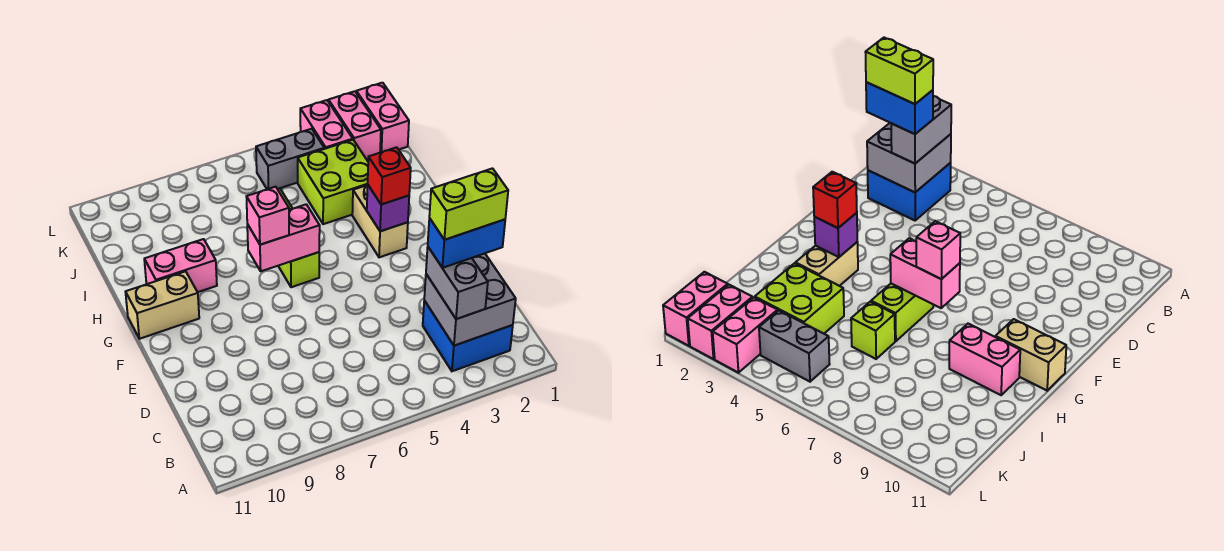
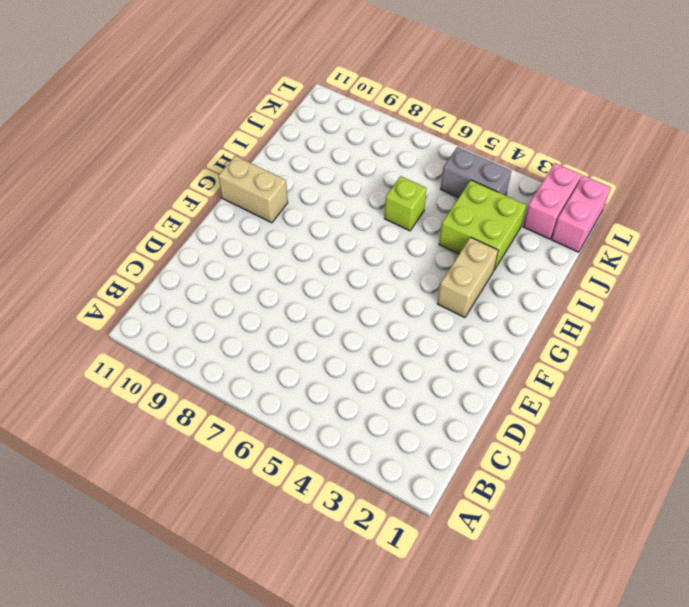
none -> blue brick B2:C3 level 1
none -> lime brick G6:H6 level 1
none -> pink brick H9:H10 level 1

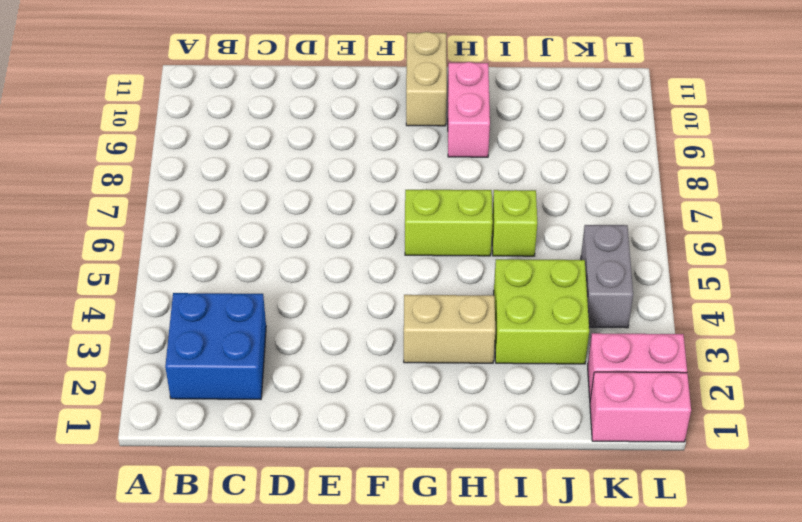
none -> pink brick K3:L3 level 1
none -> grey brick B2:C3 level 2
none -> purple brick G3 level 2

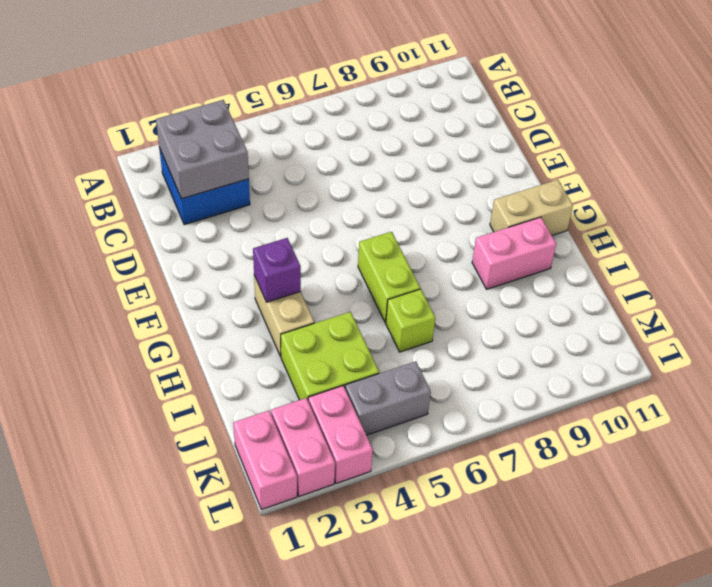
none -> pink brick G6:G7 level 2
none -> grey brick B3:C3 level 3
none -> red brick G3 level 3

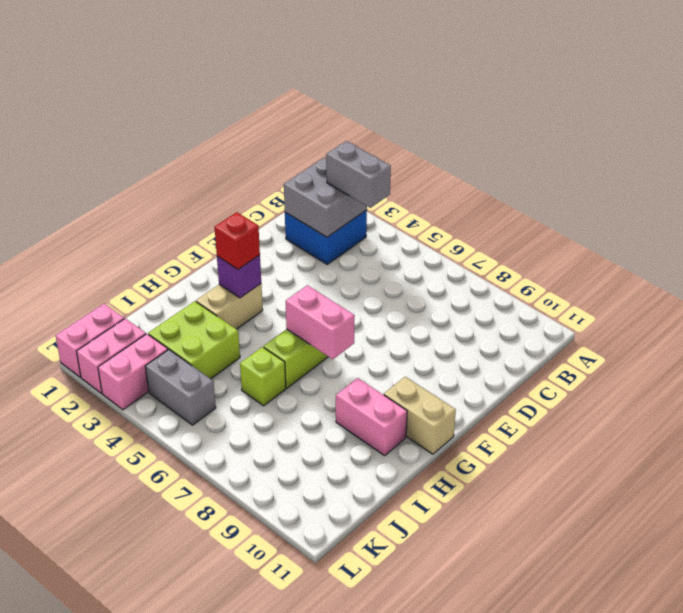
grey brick B3:B4 level 3 -> grey brick B3:C3 level 3
none -> pink brick G7 level 3
none -> blue brick C2:C3 level 4
none -> lime brick C2:C3 level 5

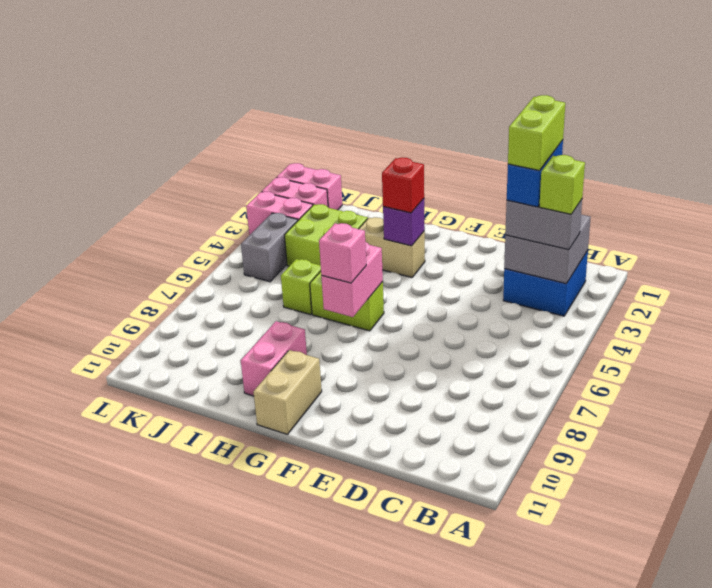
lime brick B3 level 4 -> none

